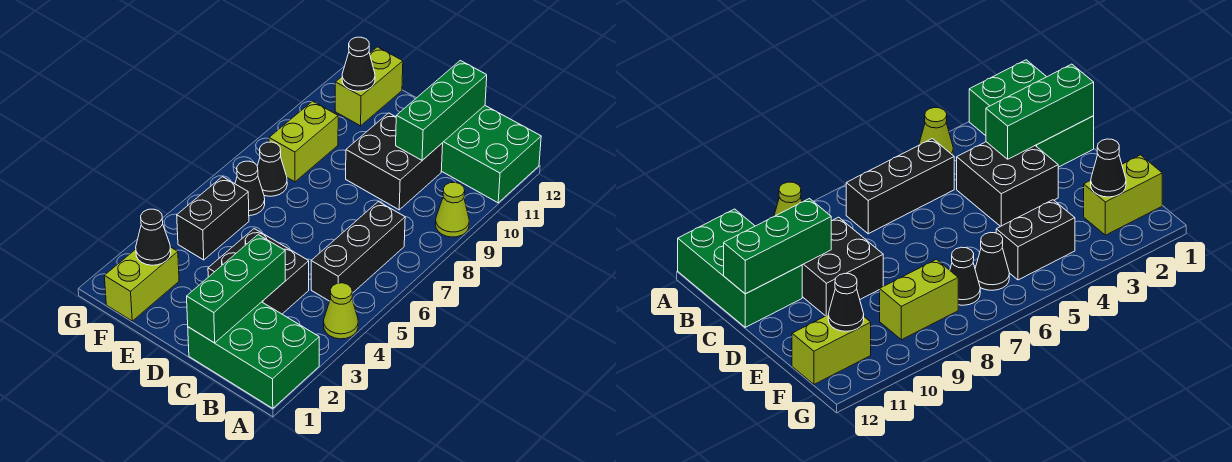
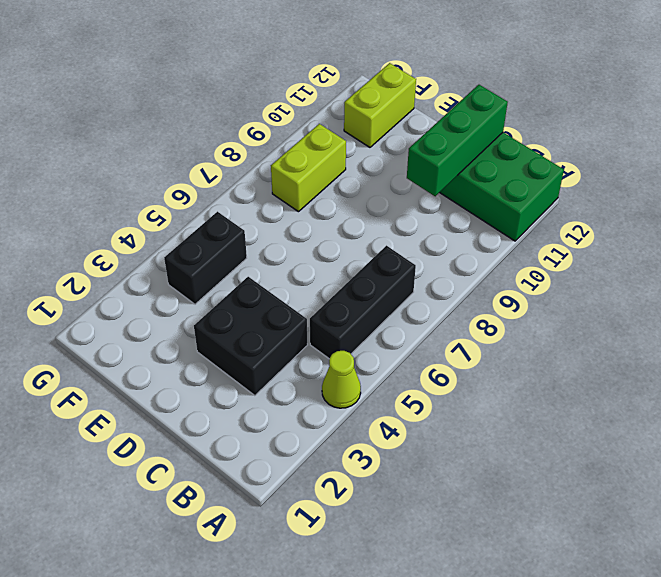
none -> green brick A1:C2 level 1
none -> lime cone A9 level 1
none -> black brick C9:D10 level 1

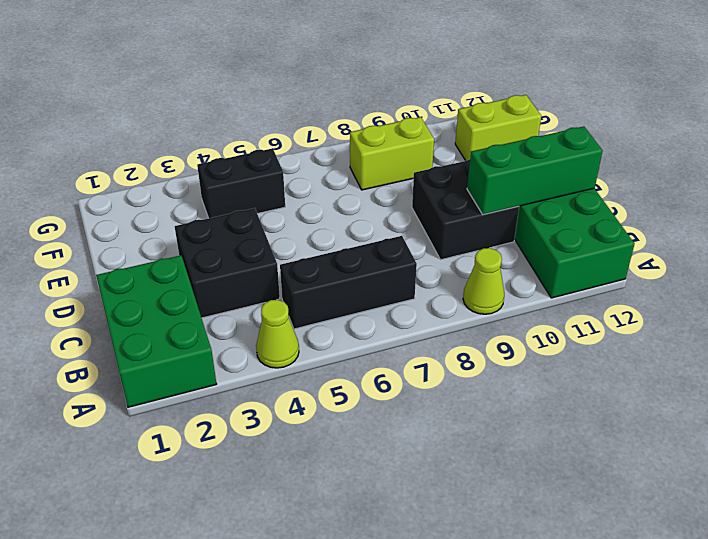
none -> lime brick F1:F2 level 1
none -> black cone F6 level 1
none -> black cone F7 level 1

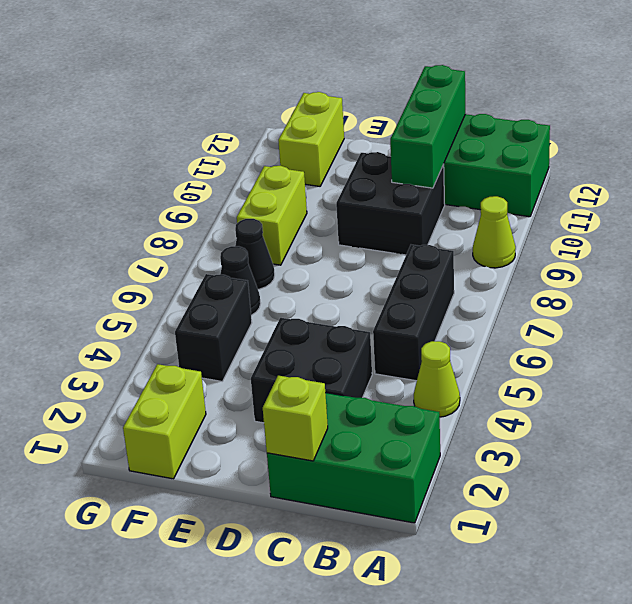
lime brick C1 level 2 -> green brick C1:C3 level 2
none -> black cone F2 level 2
none -> black cone F11 level 2

